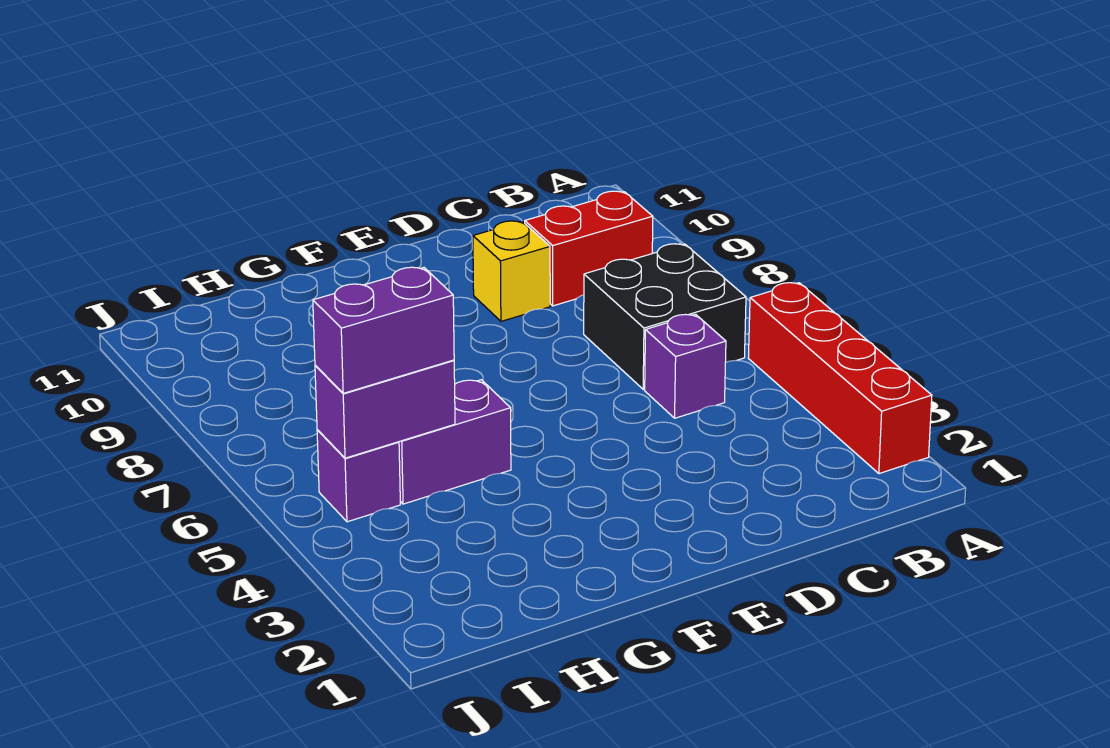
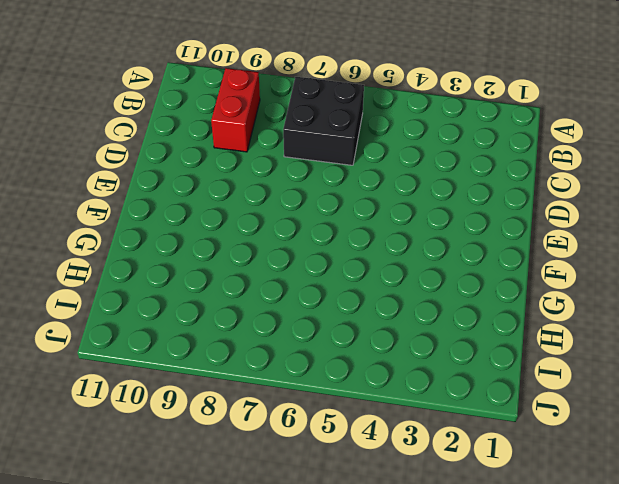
none -> red brick A2:A5 level 1
none -> purple brick C5 level 1

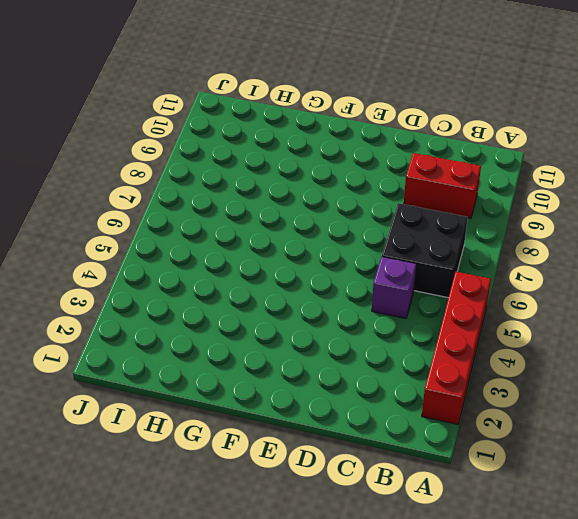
none -> yellow brick D9 level 1
none -> purple brick G5:H5 level 1

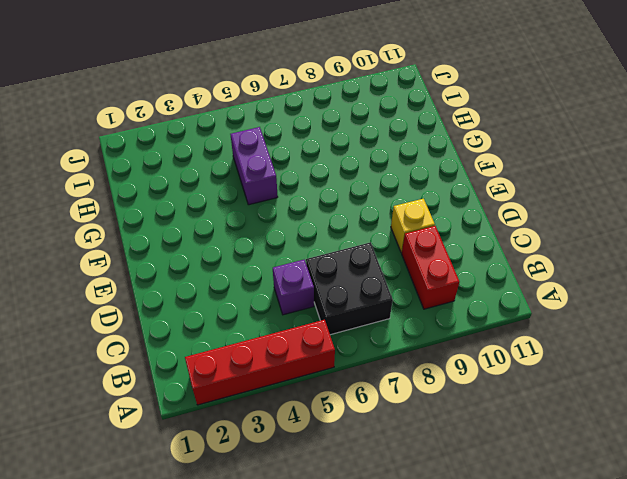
none -> purple brick I5 level 1
none -> purple brick H5:I5 level 2

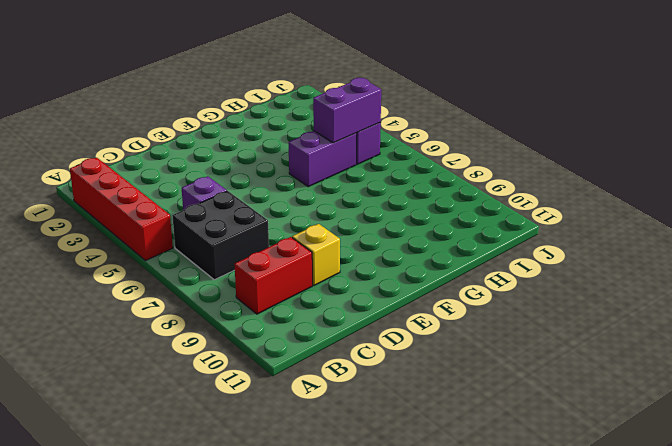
none -> purple brick H5:I5 level 3

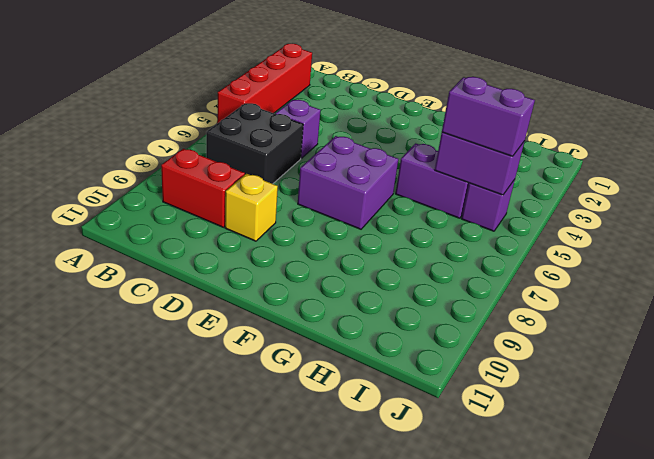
purple brick E6:F7 level 1 -> none

